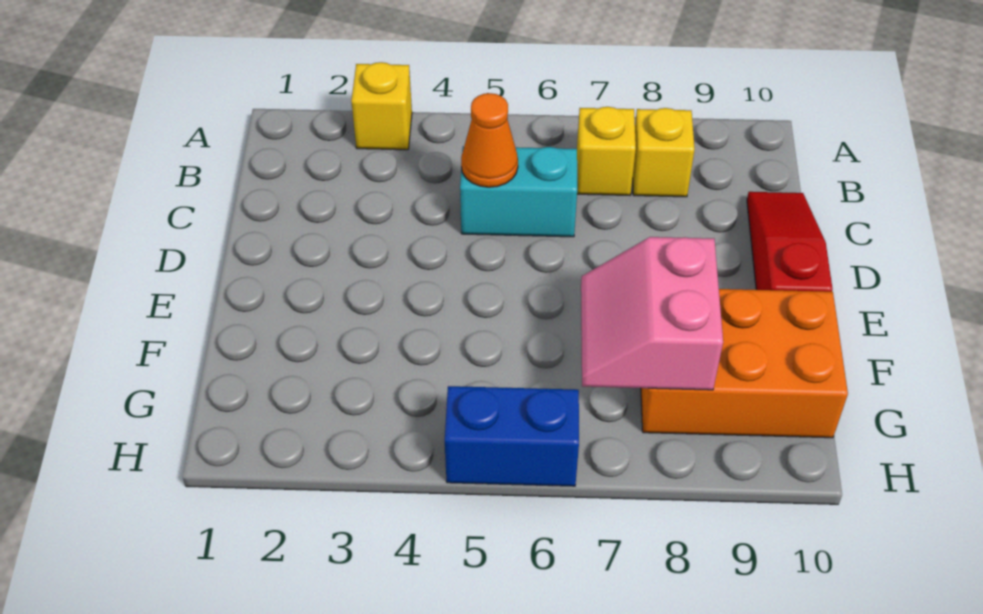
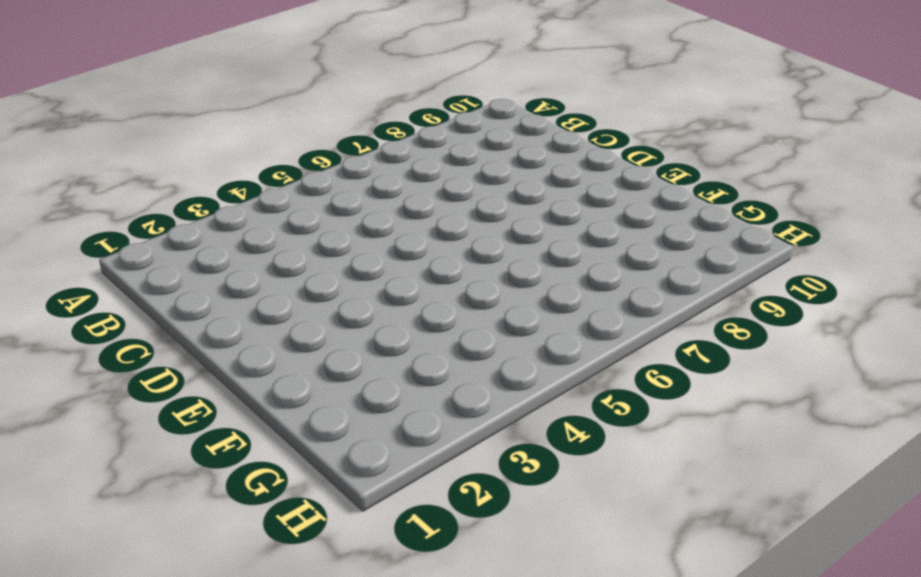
none -> yellow brick A3 level 1
none -> yellow brick B7 level 1

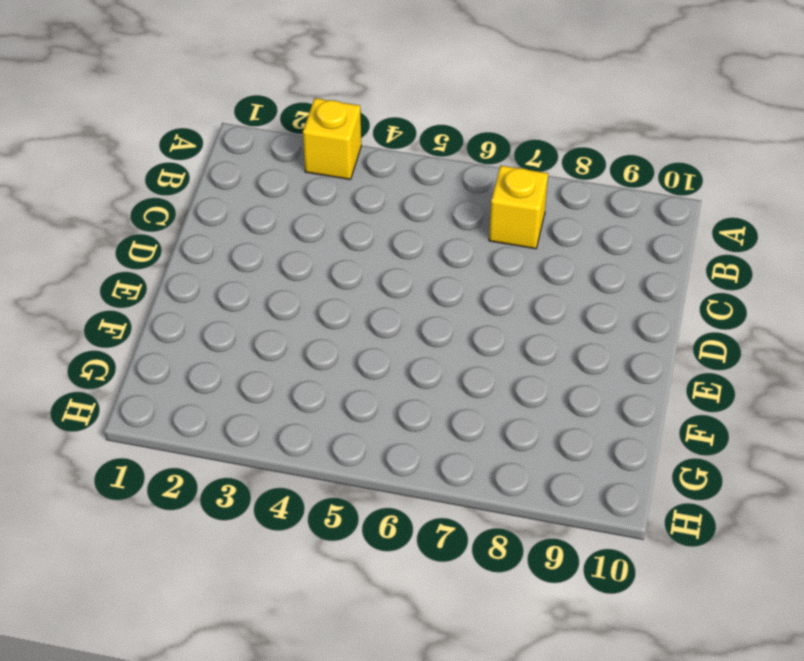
none -> yellow brick B8 level 1
none -> cyan brick C5:C6 level 1

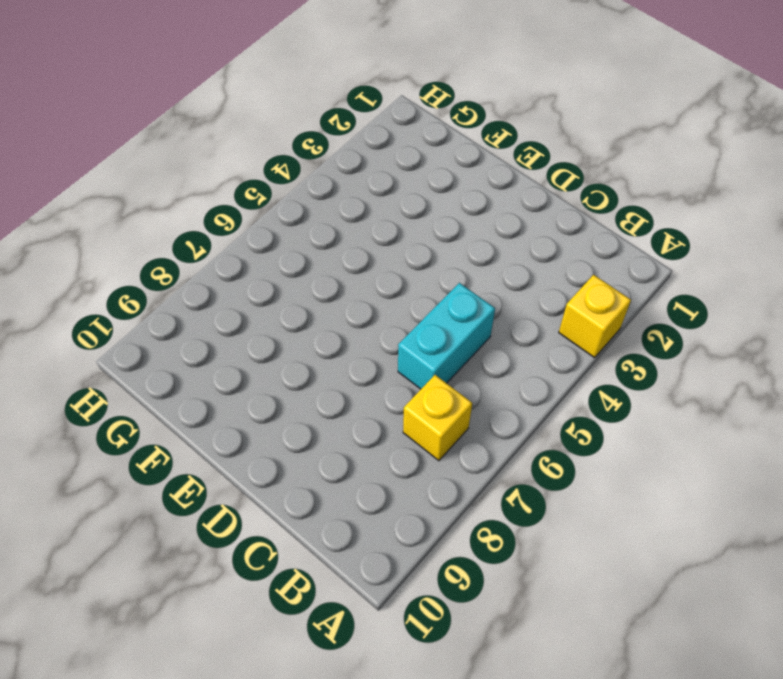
none -> yellow brick B8 level 1
none -> red slope C10:E10 level 1 top E

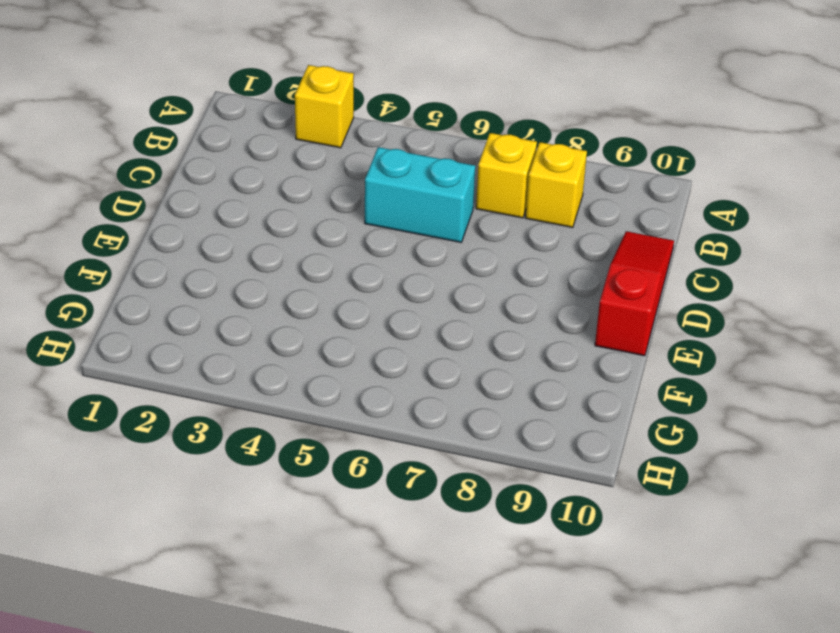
none -> orange brick F8:G10 level 1
none -> blue brick H5:H6 level 1

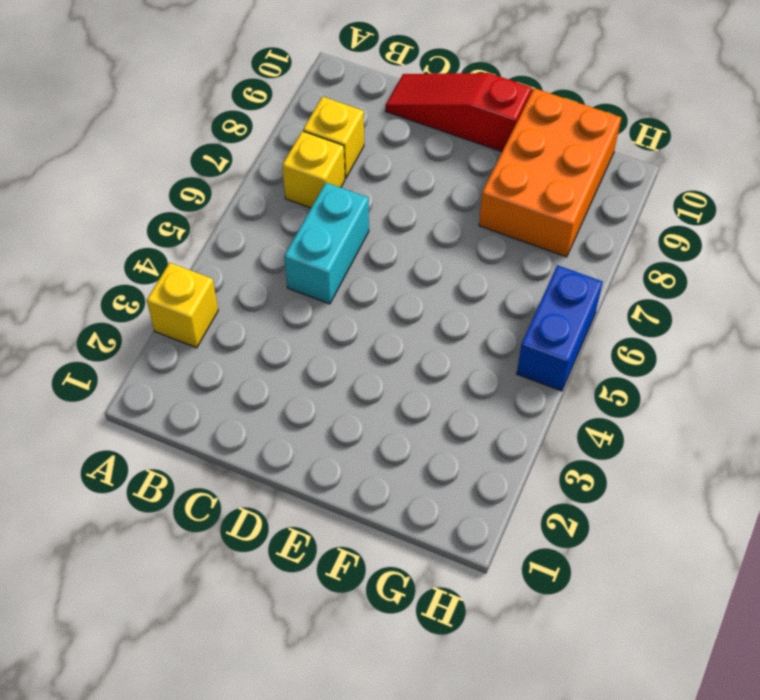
none -> orange cone C5 level 2
none -> pink slope F7:G8 level 2 top 8

